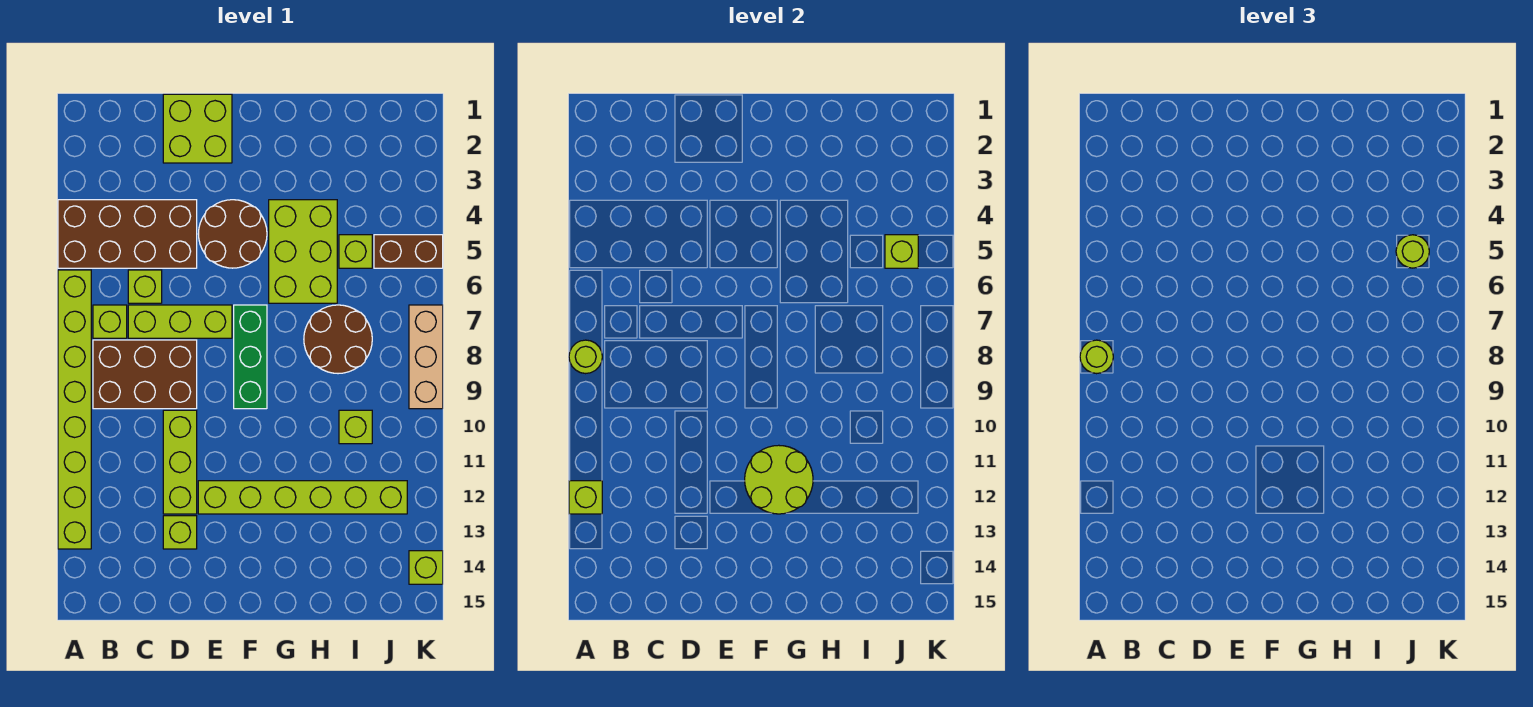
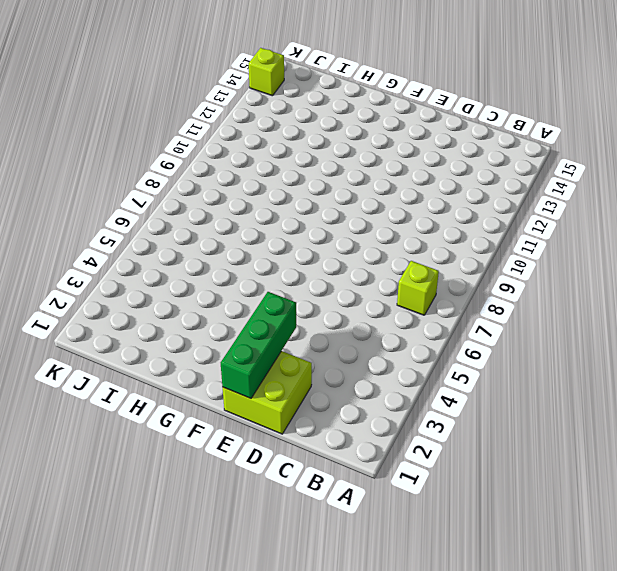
green brick E1:E3 level 2 -> green brick F7:F9 level 1
none -> brown brick A4:D5 level 1
none -> lime brick A6:A13 level 1
none -> brown brick B8:D9 level 1

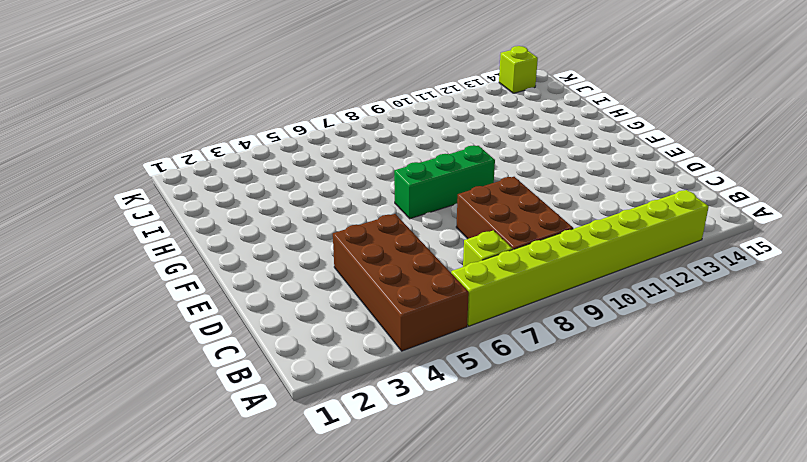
none -> lime brick C6 level 1
none -> lime brick C7:E7 level 1
none -> lime brick D1:E2 level 1

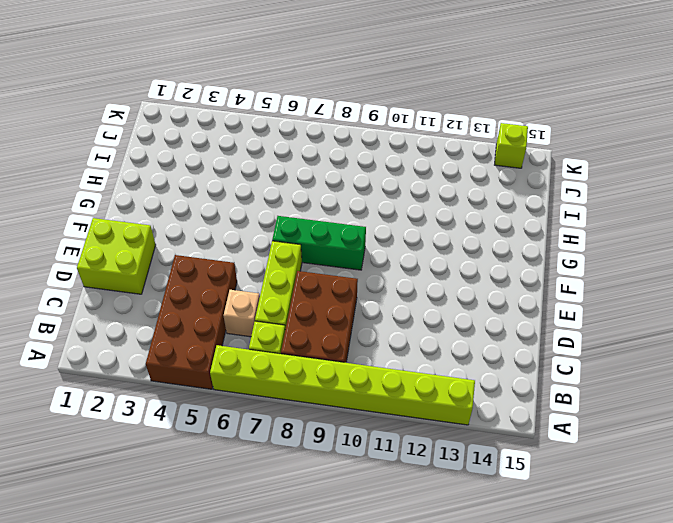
tan brick C6 level 1 -> lime brick C6 level 1
none -> lime brick D10:D12 level 1
none -> lime brick D13 level 1
none -> brown round brick E4:F5 level 1

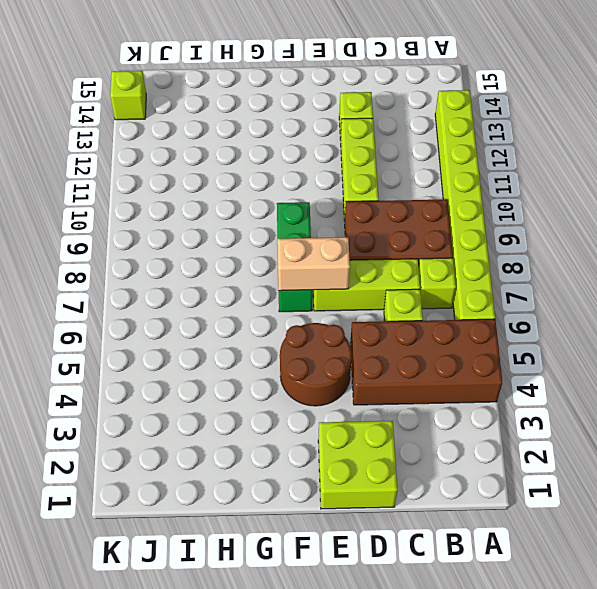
tan brick E7:F7 level 2 -> none
none -> lime brick E12:J12 level 1
none -> lime brick G4:H6 level 1
none -> brown round brick H7:I8 level 1

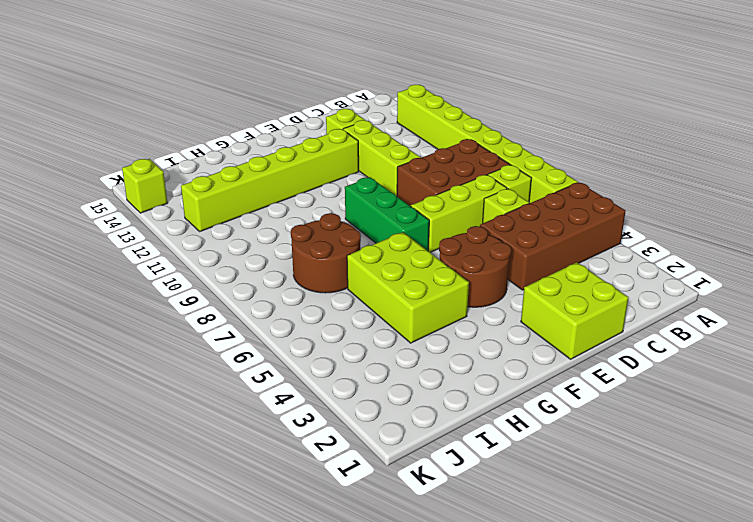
none -> lime brick I5 level 1
none -> lime brick I10 level 1
none -> brown brick J5:K5 level 1

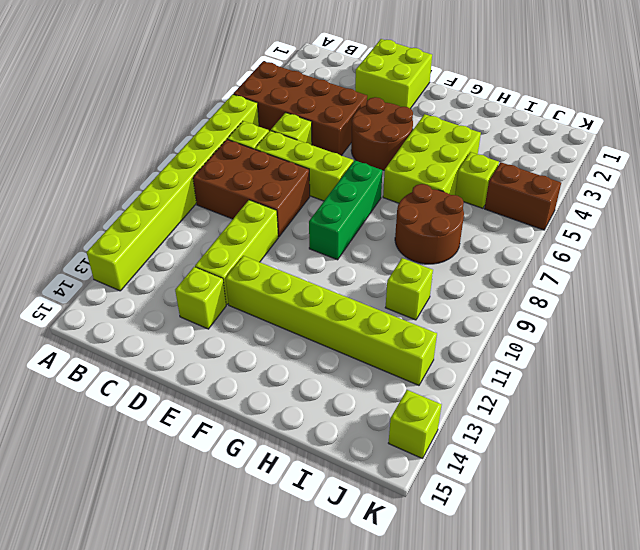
none -> tan brick K7:K9 level 1
none -> lime round brick A8 level 2
none -> lime brick A12 level 2

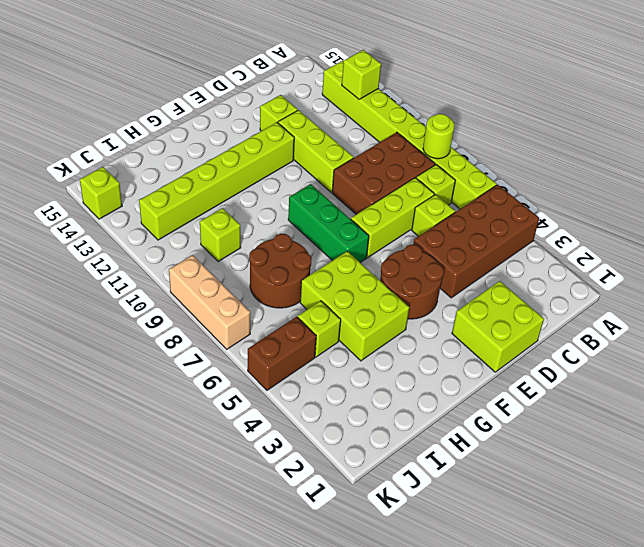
none -> lime round brick F11:G12 level 2
none -> lime brick J5 level 2
none -> lime round brick A8 level 3

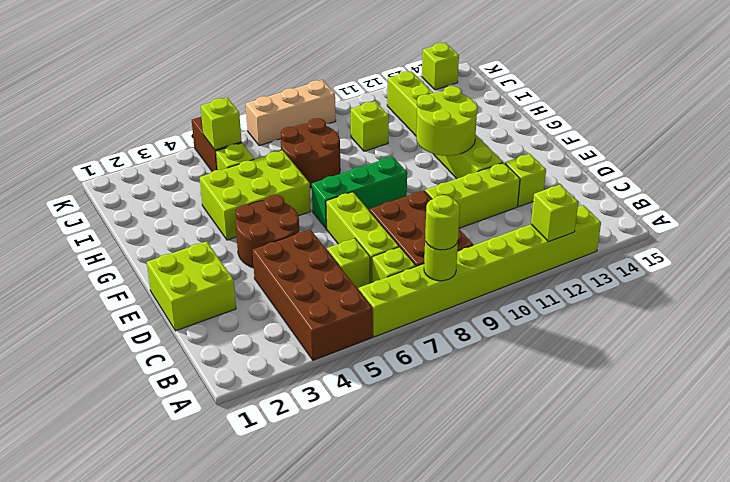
none -> lime round brick J5 level 3

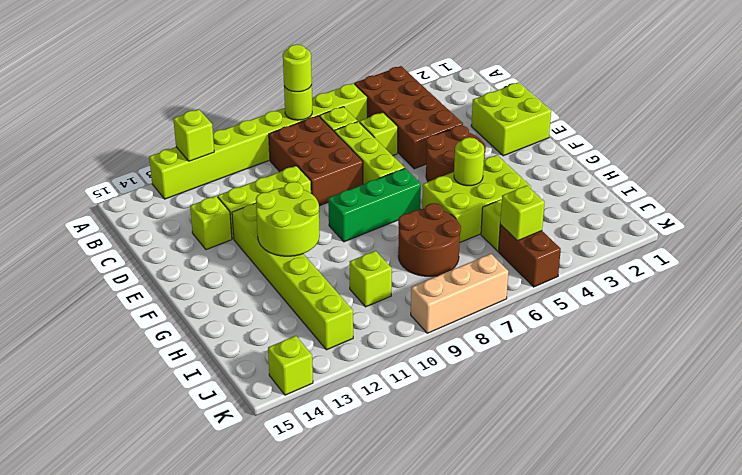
lime round brick G5 level 2 -> lime round brick J5 level 3

